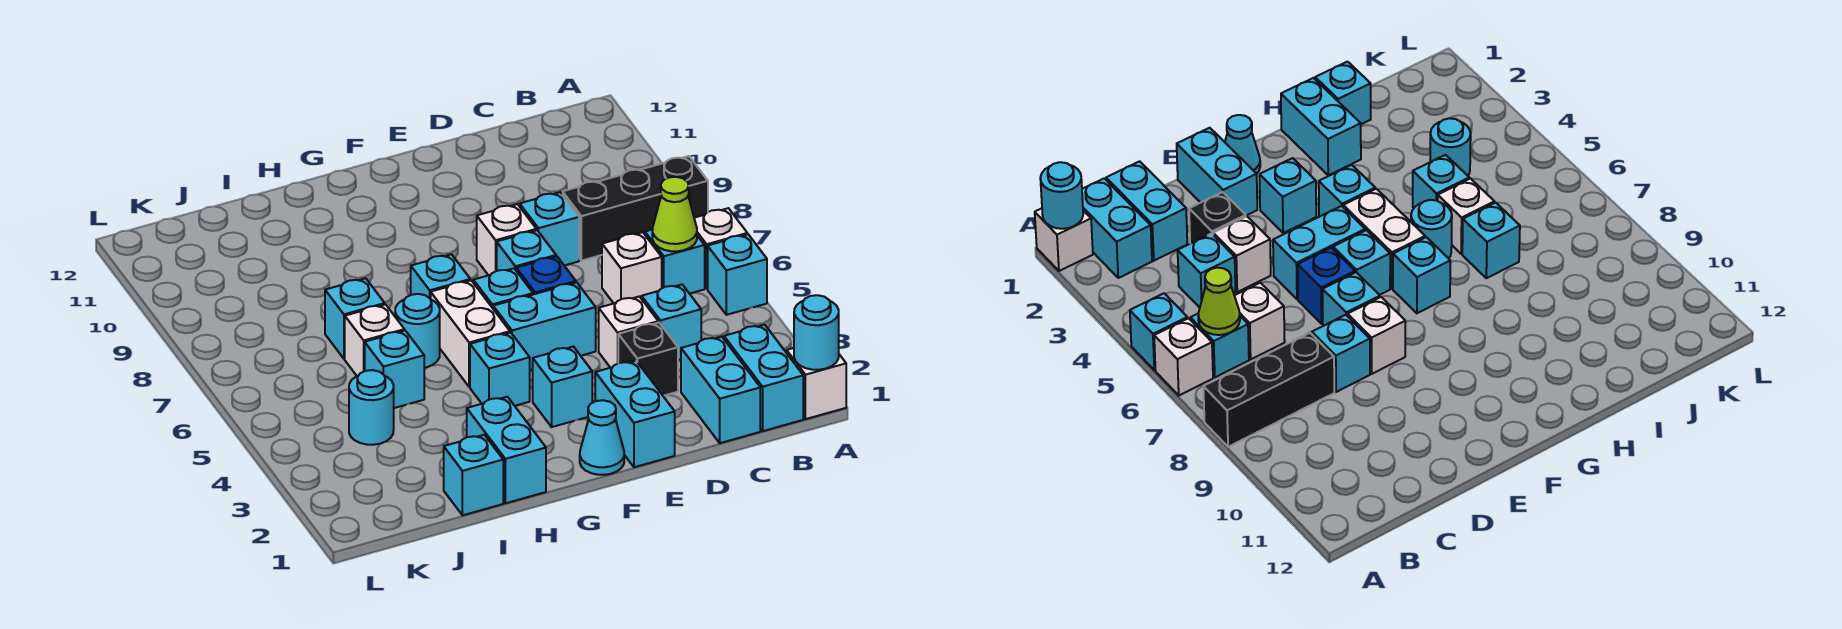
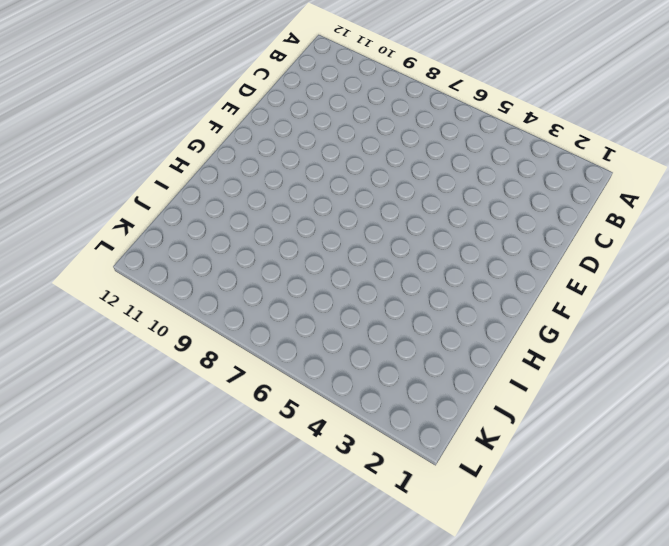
none -> white brick A1 level 1
none -> cyan brick A5 level 1
none -> white brick A6 level 1
none -> black brick A8:C8 level 1

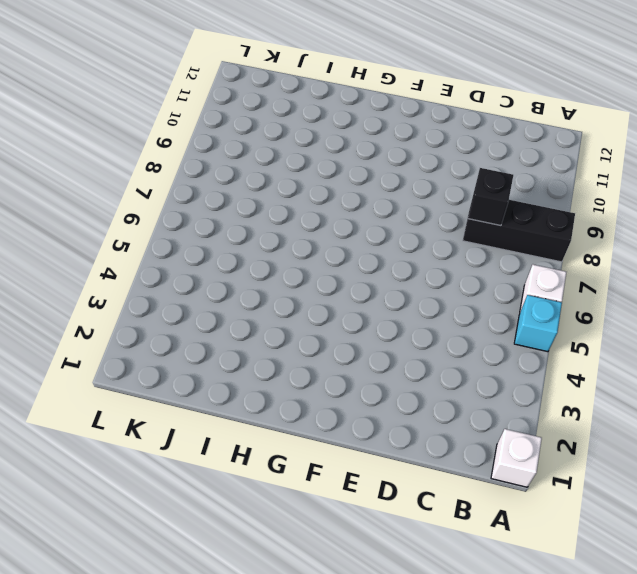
black brick C8 level 2 -> black brick D3 level 1
none -> cyan brick B1:B2 level 1
none -> cyan brick B6 level 1
none -> cyan brick C1:C2 level 1
none -> cyan brick C4 level 1

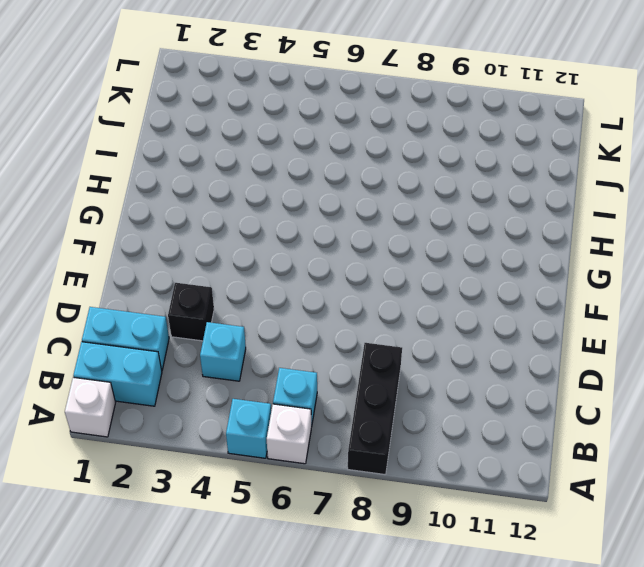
none -> white brick C6 level 1
none -> white brick D4 level 1
none -> cyan brick D8 level 1
none -> cyan brick E1:E2 level 1

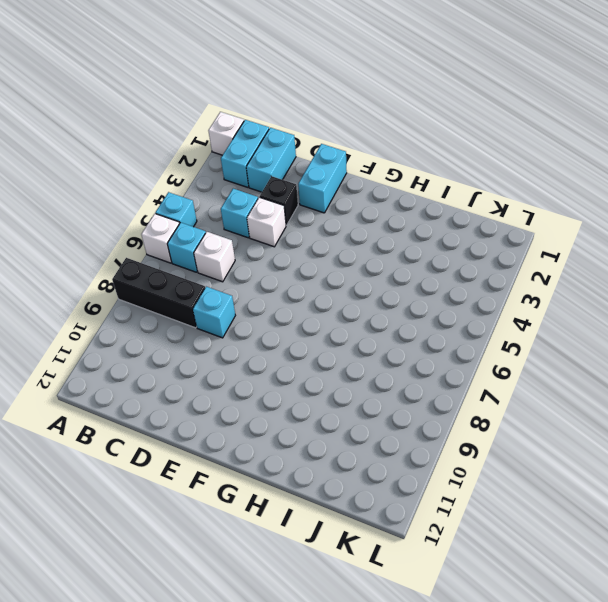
none -> cyan brick E5:F5 level 1
none -> blue brick E6 level 1
none -> cyan brick E7 level 1
none -> white brick E8 level 1

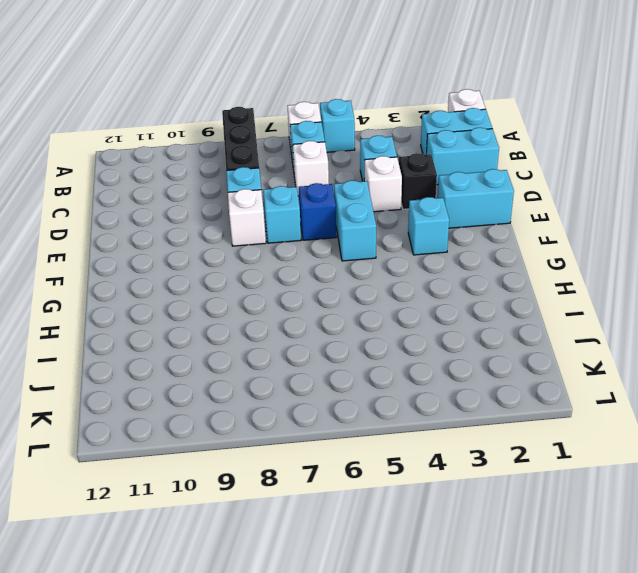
none -> cyan cone F1 level 1
none -> cyan brick F6 level 1
none -> cyan brick G4 level 1
none -> white brick G5:G6 level 1

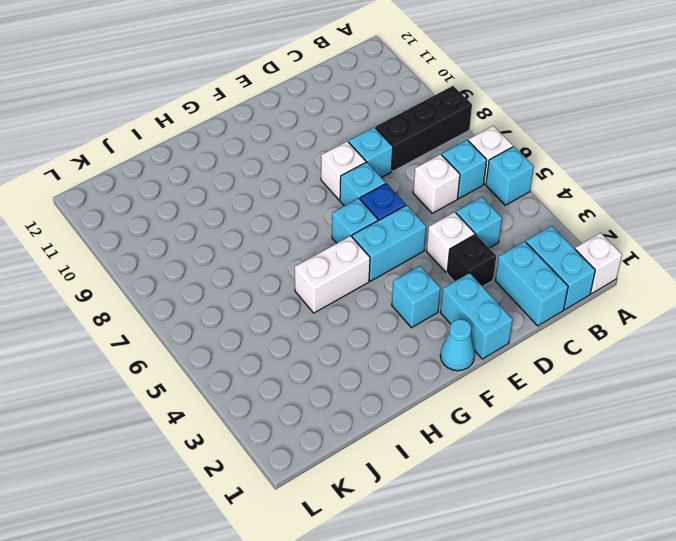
white brick G5:H5 level 1 -> white brick G5:G6 level 1
none -> cyan brick G4 level 1
none -> cyan brick G7 level 1
none -> cyan brick H1:H2 level 1
none -> cyan round brick H6 level 1

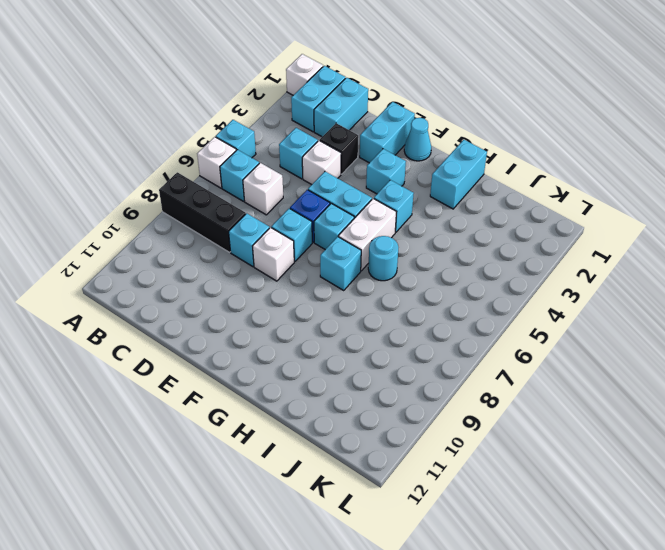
none -> cyan brick I1 level 1
none -> cyan brick I5 level 1
none -> white brick I6 level 1
none -> cyan brick I7 level 1

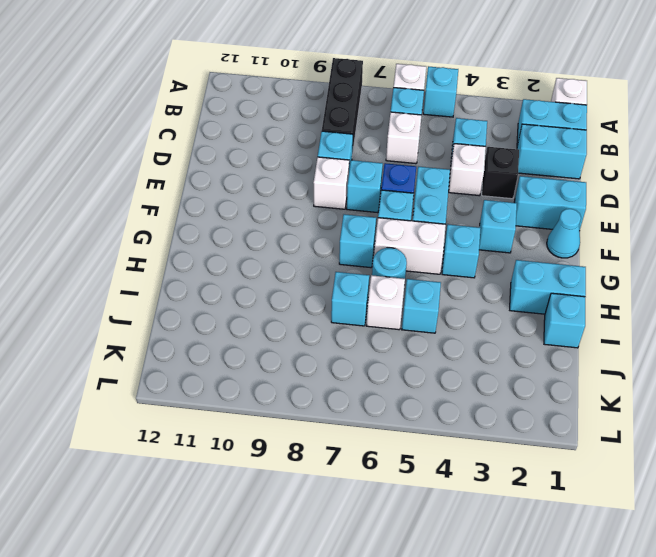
none -> cyan round brick J4 level 1
none -> cyan round brick A1 level 2
none -> lime cone B6 level 2

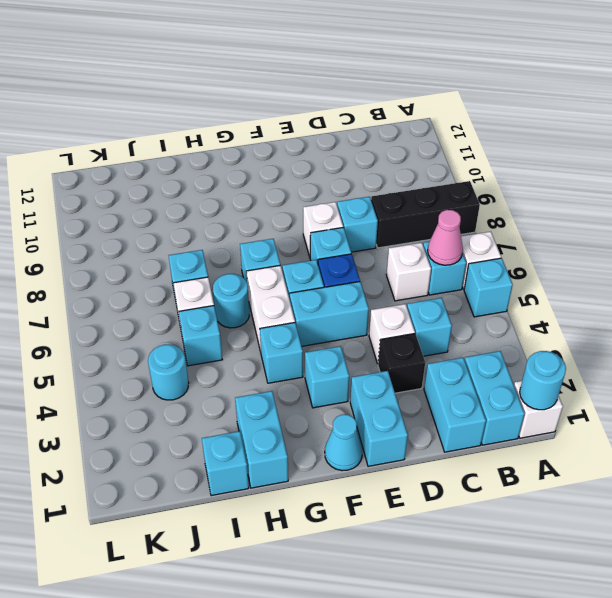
pink cone B6 level 2 -> lime cone B6 level 2

